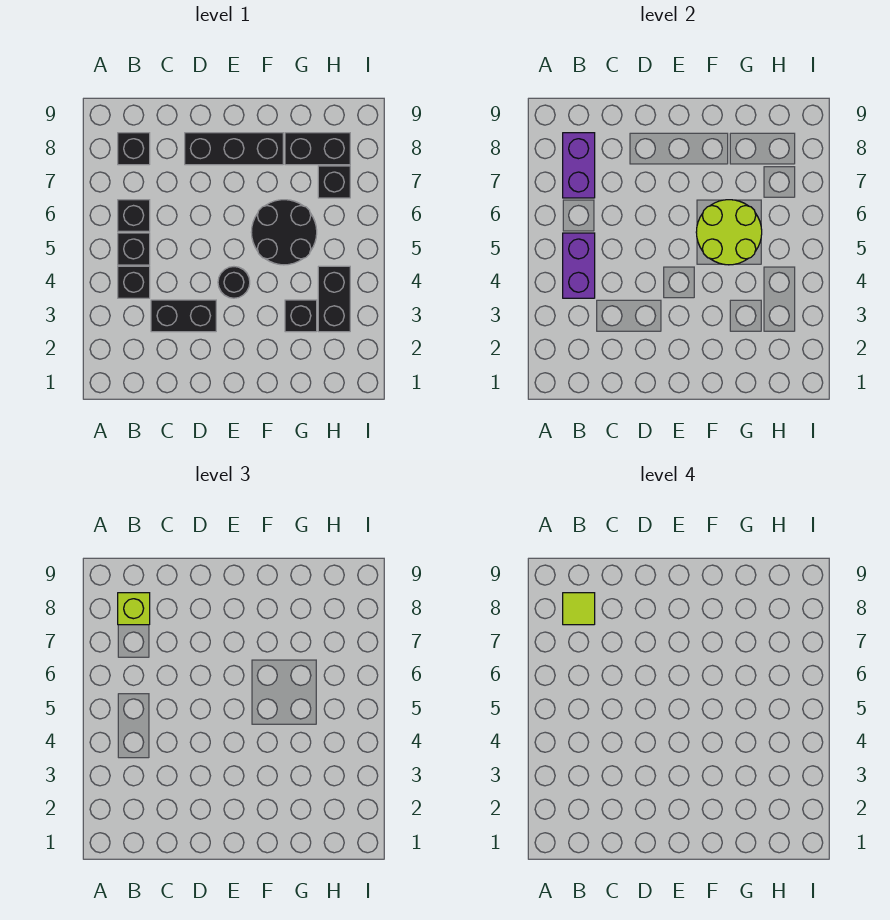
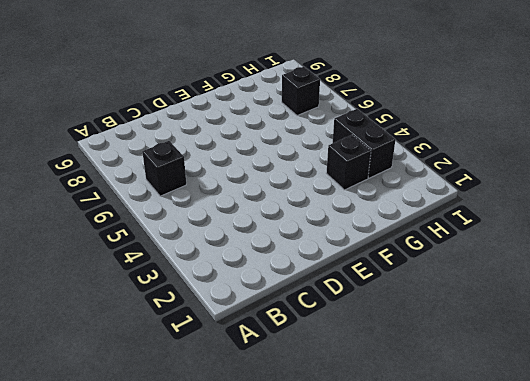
none -> black brick B4 level 1
none -> black brick B5 level 1
none -> black brick B8 level 1

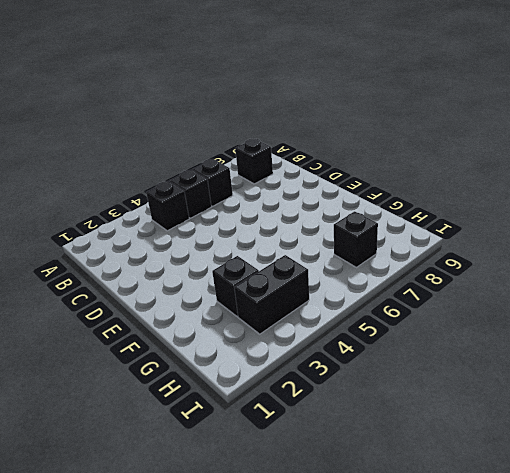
none -> black brick C3:D3 level 1
none -> black brick D8:F8 level 1
none -> black round brick E4 level 1

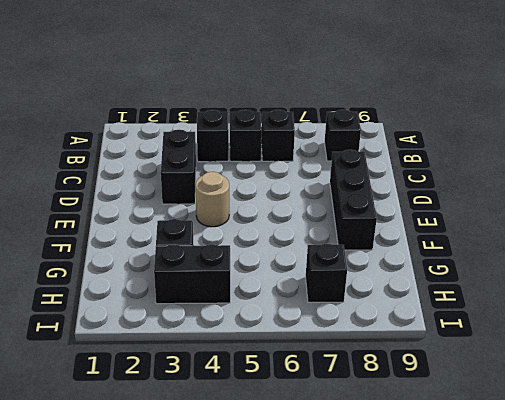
tan round brick E4 level 1 -> black round brick E4 level 1
none -> black round brick F5:G6 level 1
none -> black brick G8:H8 level 1
none -> purple brick B4:B5 level 2

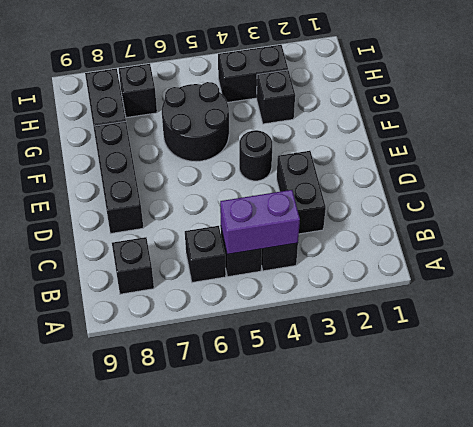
none -> purple brick B7:B8 level 2
none -> lime round brick F5:G6 level 2
none -> lime brick B8 level 3

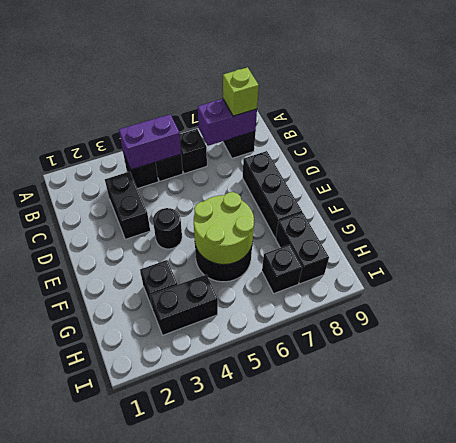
none -> lime tile B8 level 4

